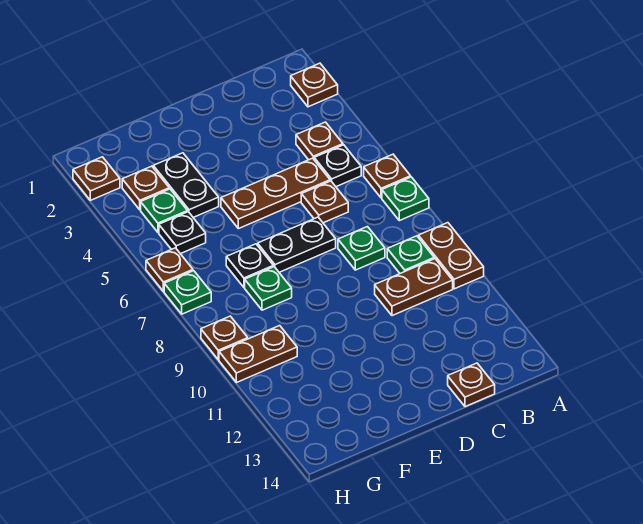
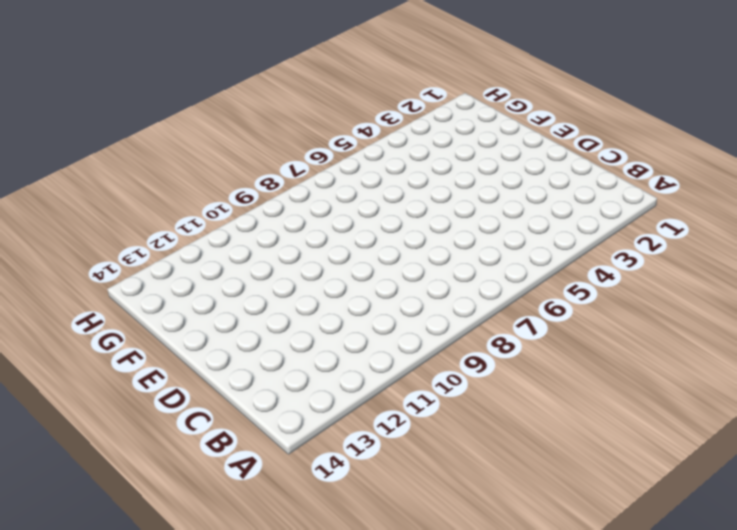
none -> brown plate A2 level 1
none -> brown plate A6 level 1
none -> green plate A7 level 1

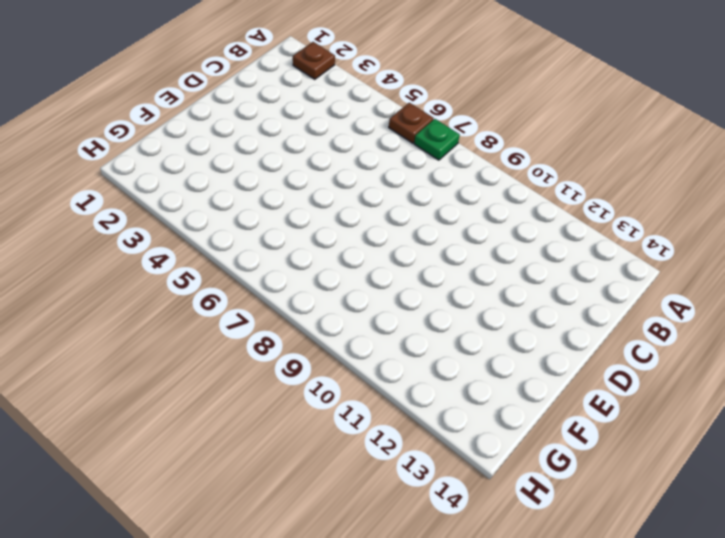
none -> brown plate A9:A10 level 1
none -> brown plate B4 level 1
none -> black plate B5 level 1

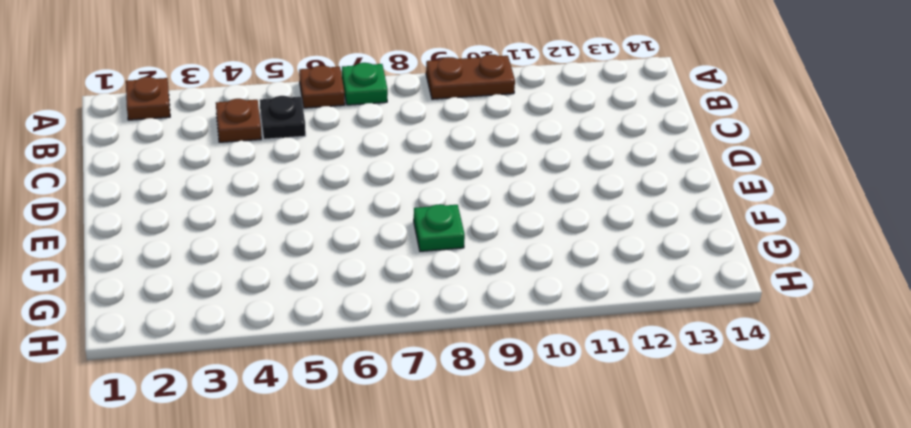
none -> green plate B9 level 1
none -> brown plate B10:C10 level 1
none -> brown plate C5:E5 level 1

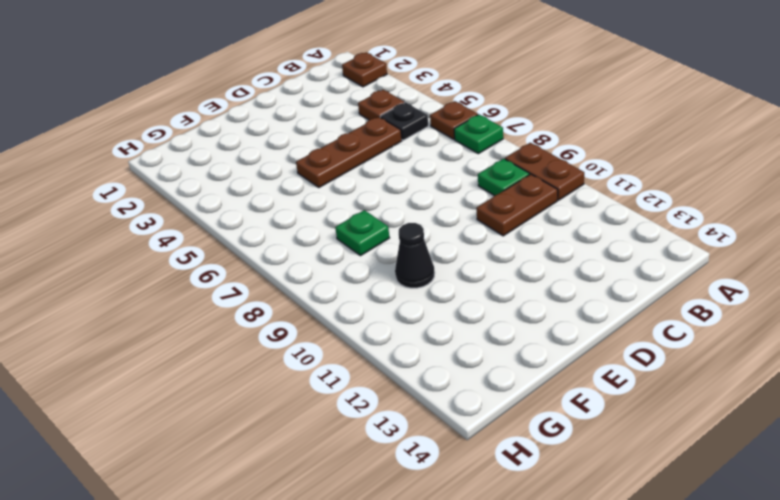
black cone F10 level 1 -> none
none -> brown plate C6 level 1
none -> green plate C8 level 1
none -> brown plate C14 level 1

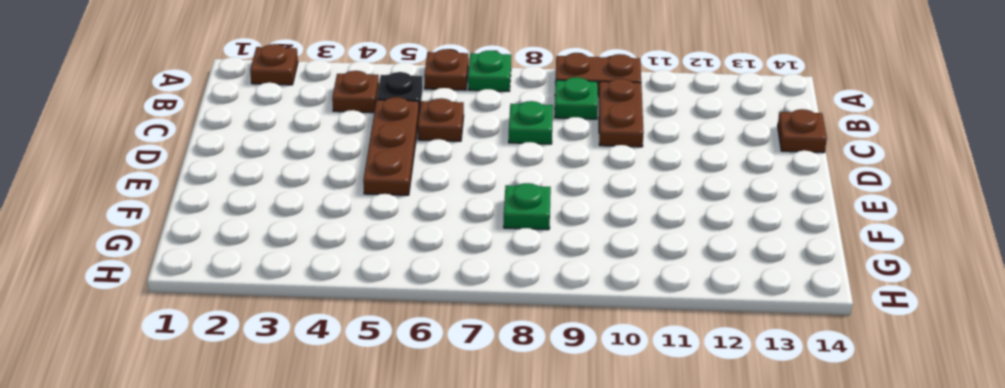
none -> black plate D7:E7 level 1
none -> black plate F3:F4 level 1
none -> black plate F7 level 1

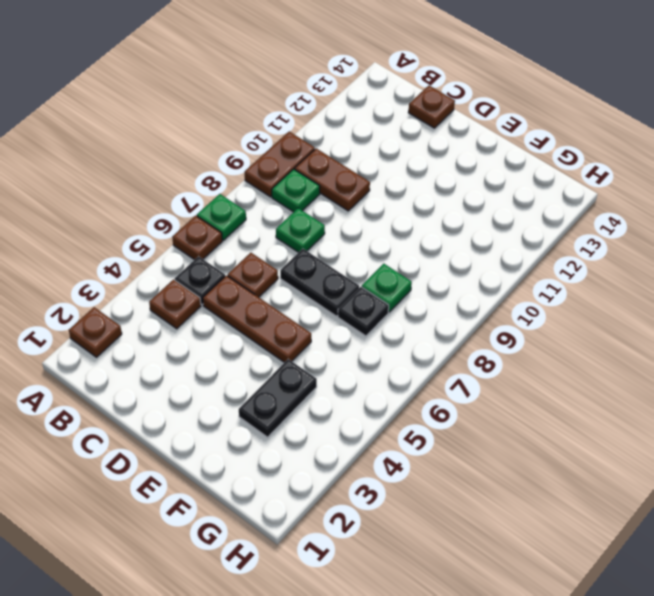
none -> brown plate G3 level 1
none -> green plate G4 level 1
none -> black plate G5 level 1

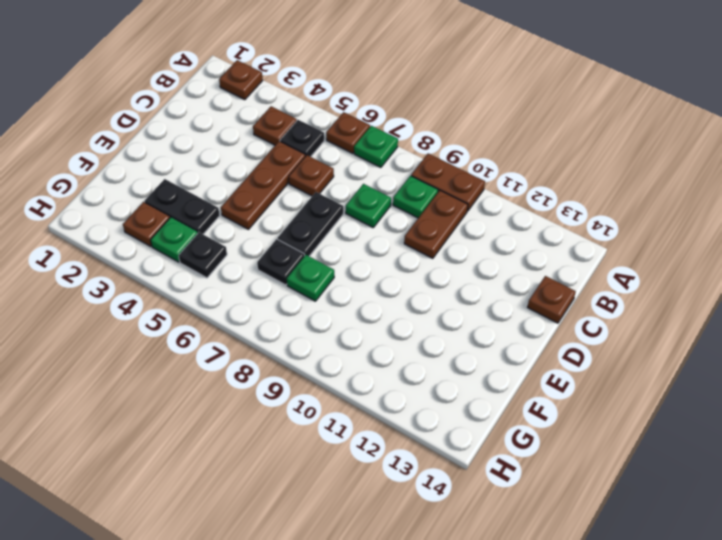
none -> brown plate G10:H10 level 1
none -> brown plate H2 level 1
none -> brown plate H6 level 1

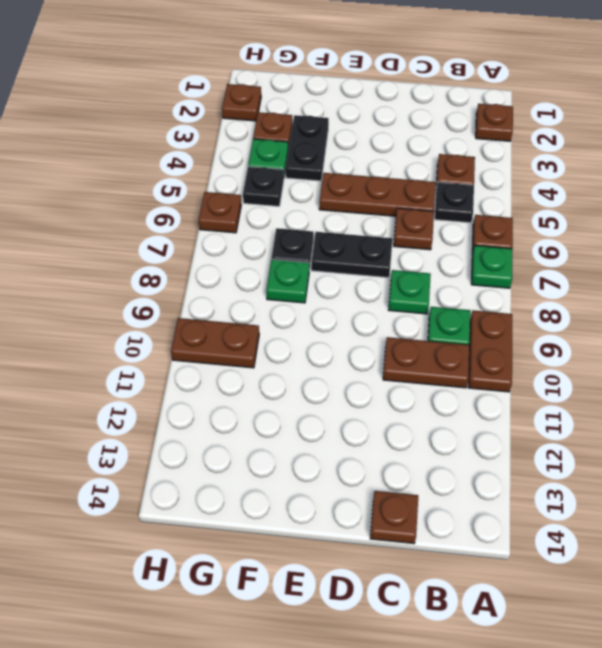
none -> green plate H7 level 1
none -> brown plate H9 level 1

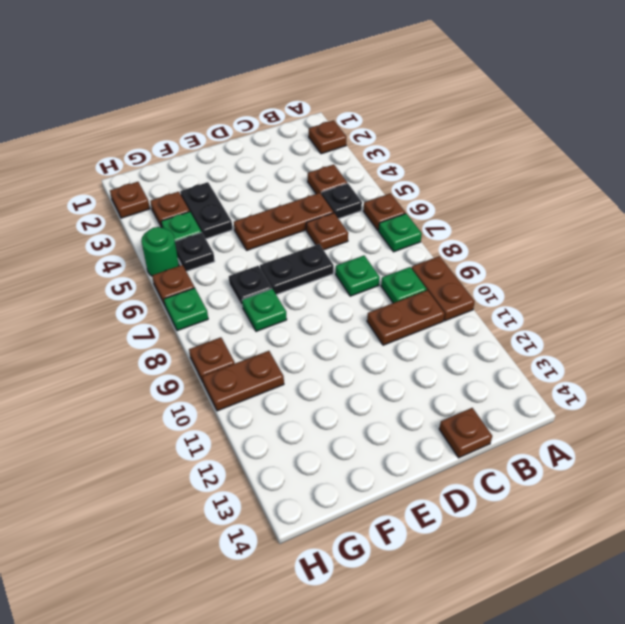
green round brick H5 level 1 -> none

